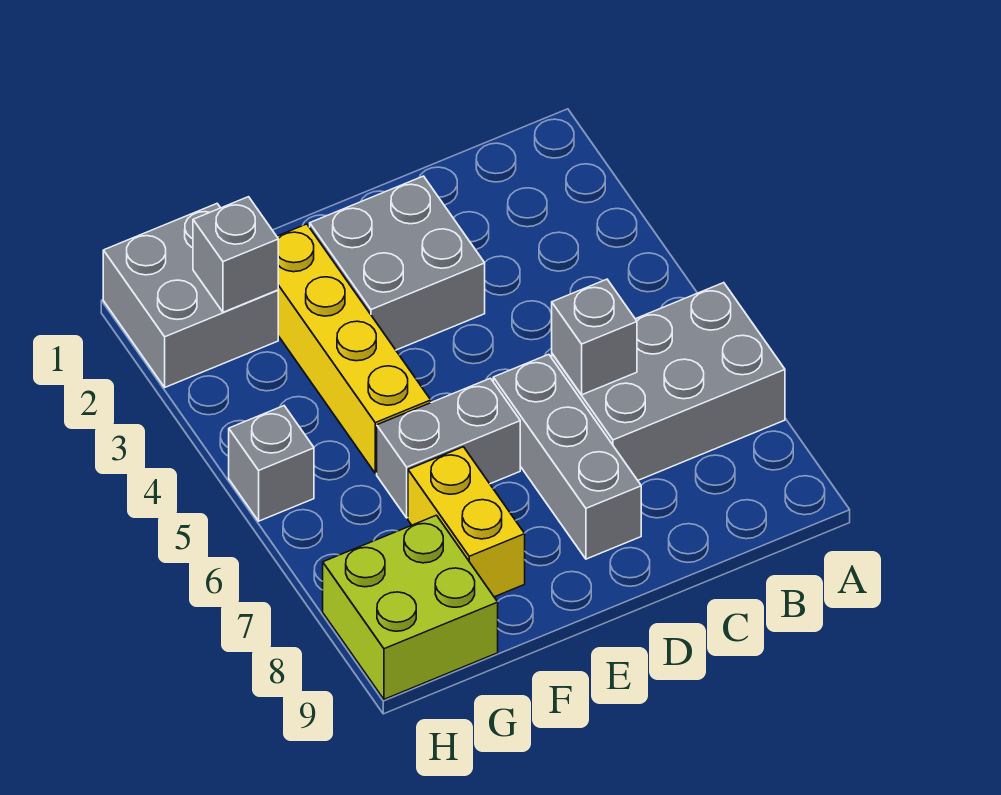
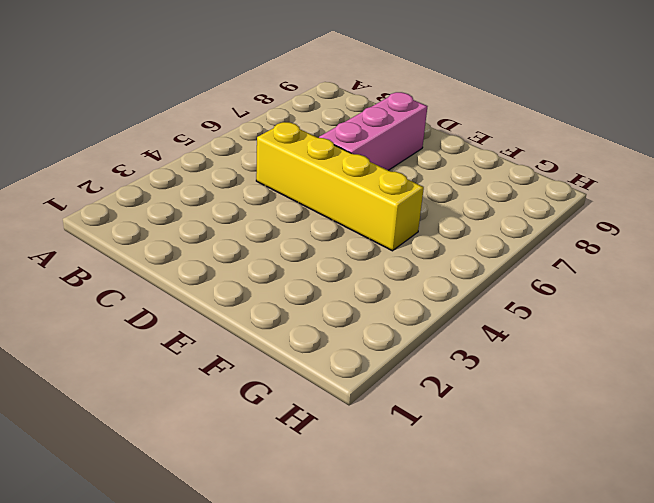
yellow brick C5:F5 level 1 -> yellow brick F2:F5 level 1
pink brick D6:D8 level 1 -> grey brick D6:D8 level 1
none -> grey brick A6:C7 level 1
none -> grey brick D2:E3 level 1

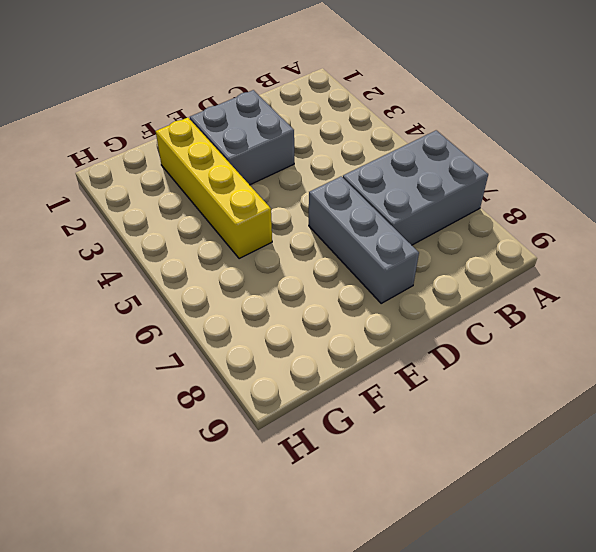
none -> grey brick E6:F6 level 1
none -> yellow brick F7:F8 level 1

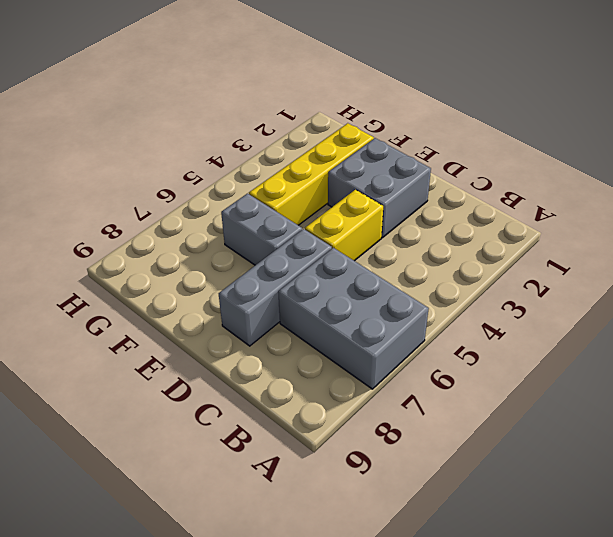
yellow brick D4:D5 level 1 -> yellow brick F7:F8 level 1
none -> grey brick G1:H2 level 1
none -> lime brick G8:H9 level 1

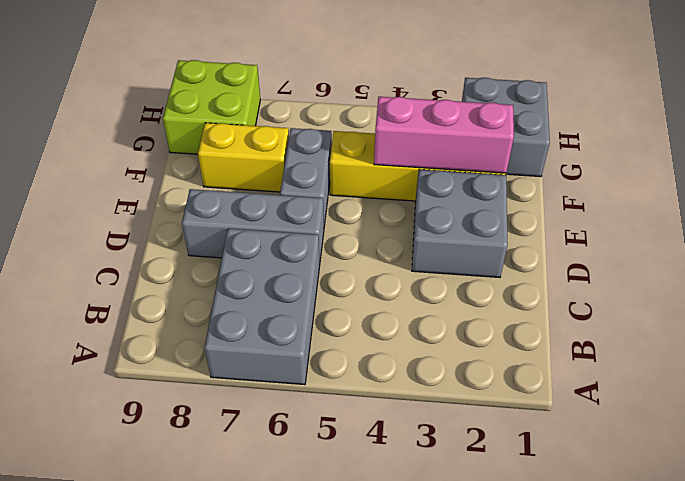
pink brick F2:F4 level 2 -> none
none -> grey brick H5 level 1
none -> grey brick C6 level 2

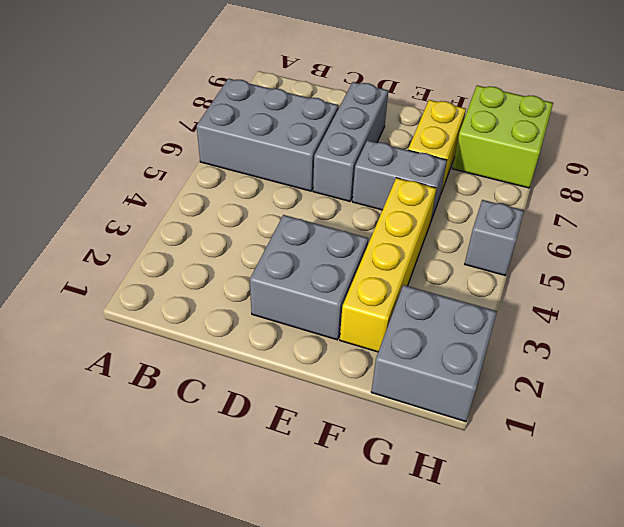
none -> grey brick C6 level 2
none -> grey brick G2 level 2

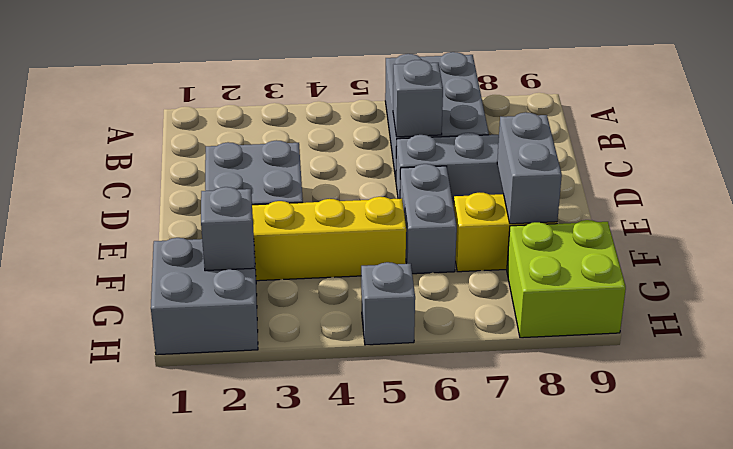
grey brick E8:F8 level 2 -> none

